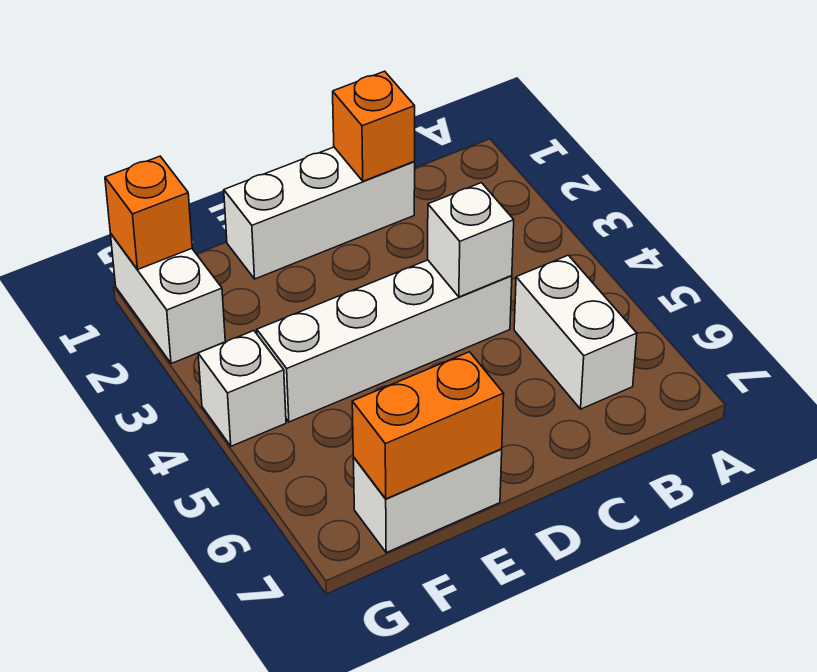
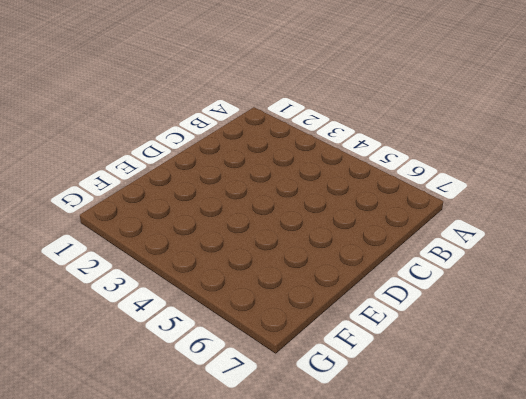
none -> white brick B5:B6 level 1
none -> white brick C1:E1 level 1

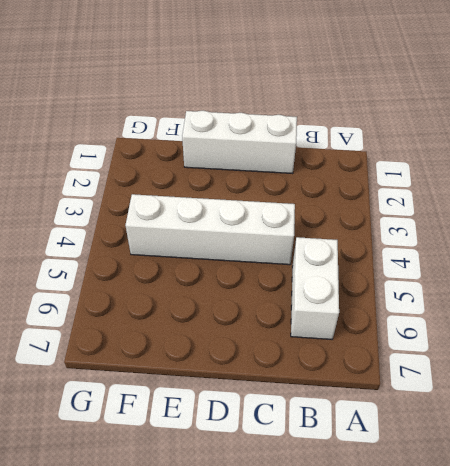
none -> white brick E7:F7 level 1
none -> white brick G1:G2 level 1

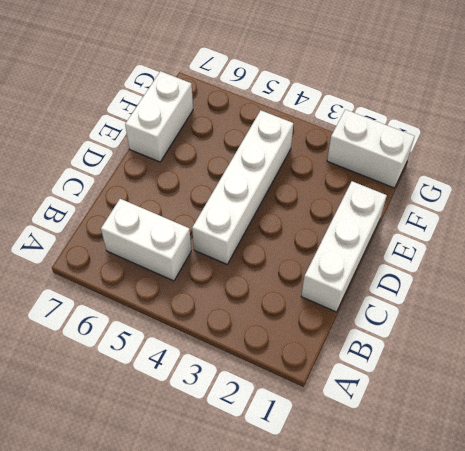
none -> white brick G4 level 1
none -> orange brick C1 level 2

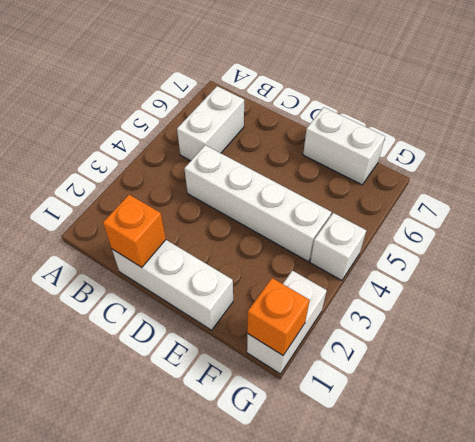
none -> white brick C4 level 2
none -> orange brick E7:F7 level 2

